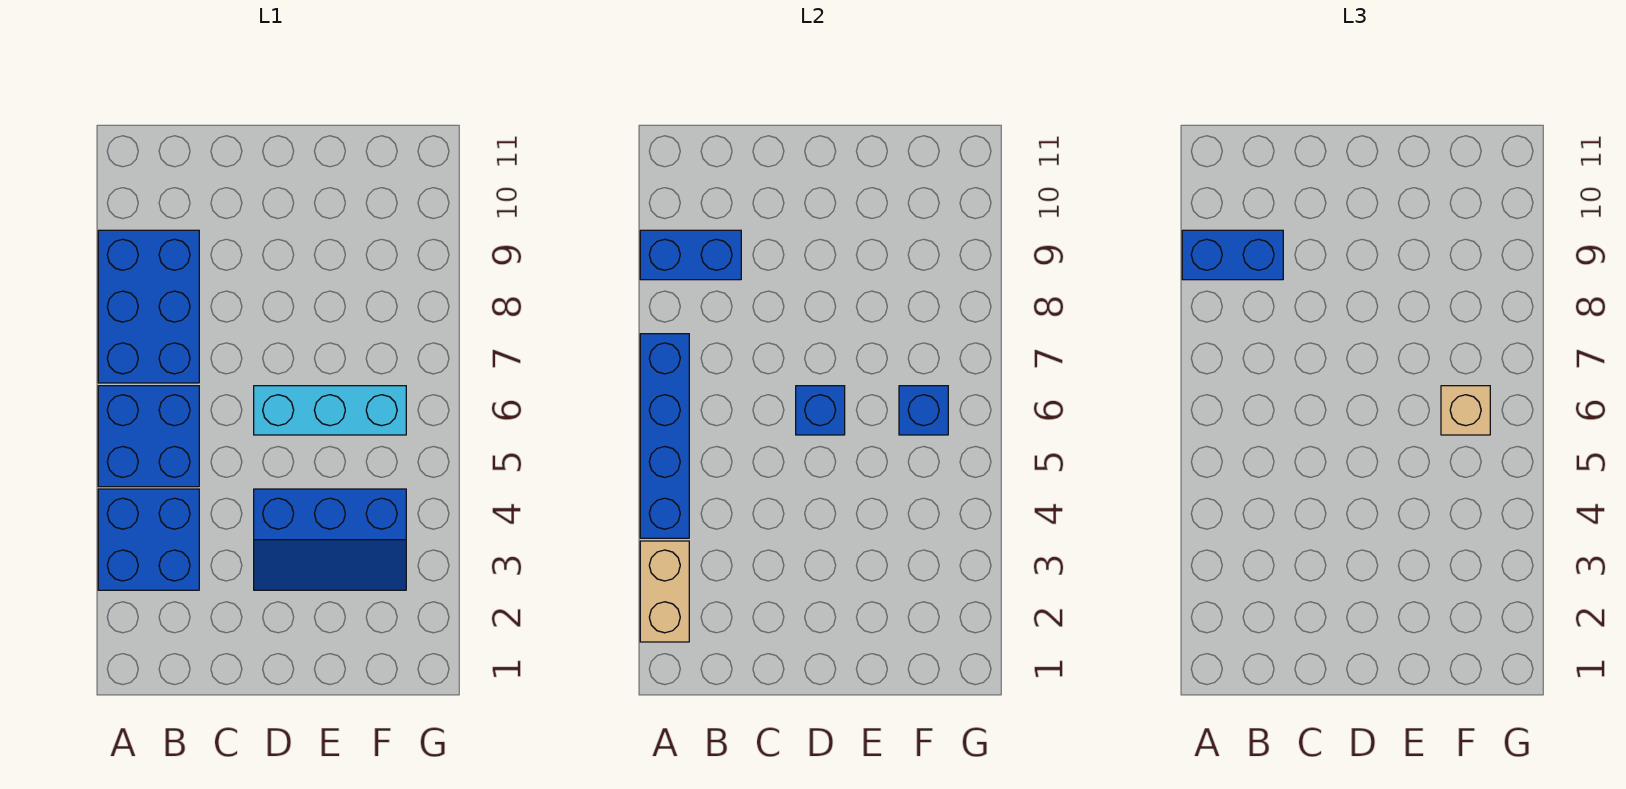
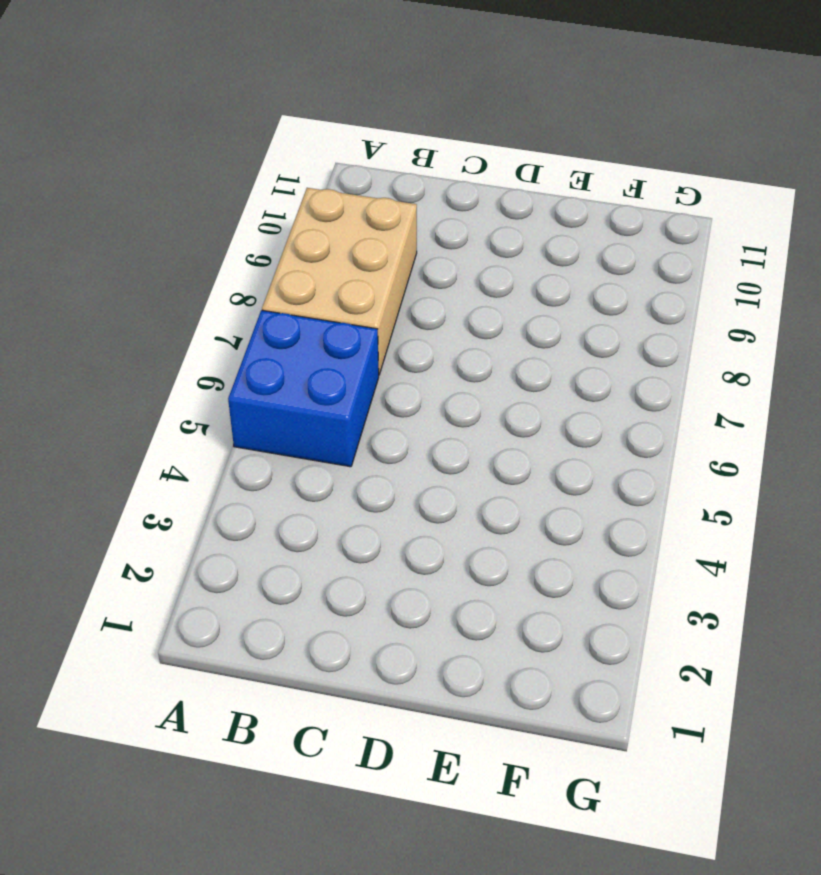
tan brick A7:B9 level 1 -> blue brick A7:B9 level 1
none -> blue brick A3:B4 level 1
none -> blue slope D3:F4 level 1 top 4
none -> cyan brick D6:F6 level 1

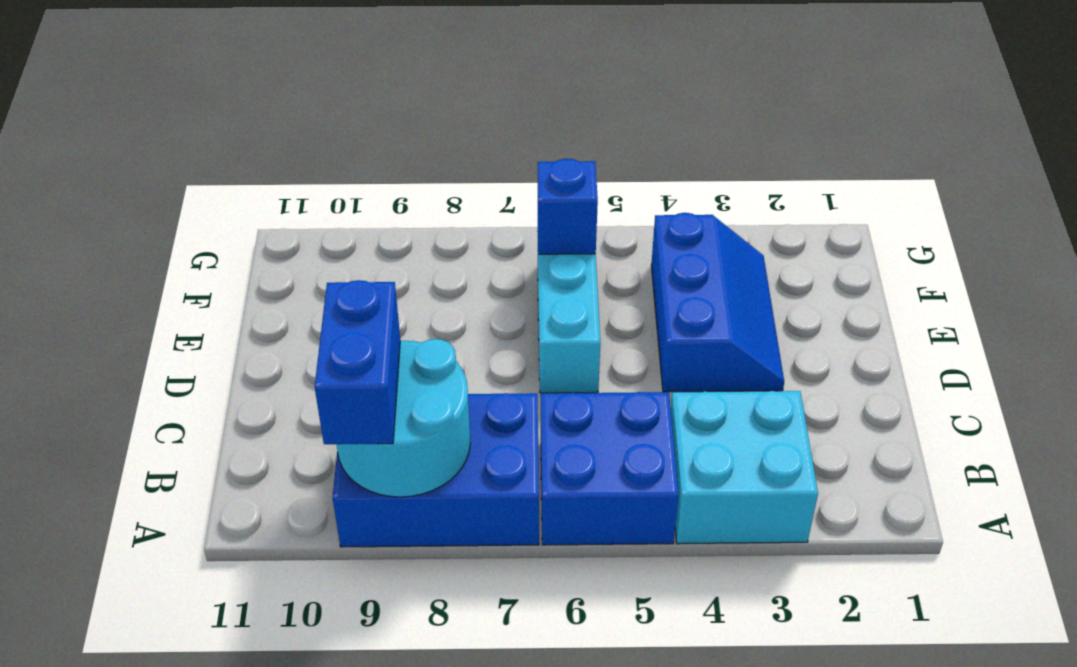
cyan brick A3:B4 level 1 -> blue brick A3:B4 level 1
cyan round brick A8:B9 level 2 -> blue brick A9:B9 level 2
none -> tan brick A2:A3 level 2
none -> blue brick A4:A7 level 2
none -> blue brick D6 level 2

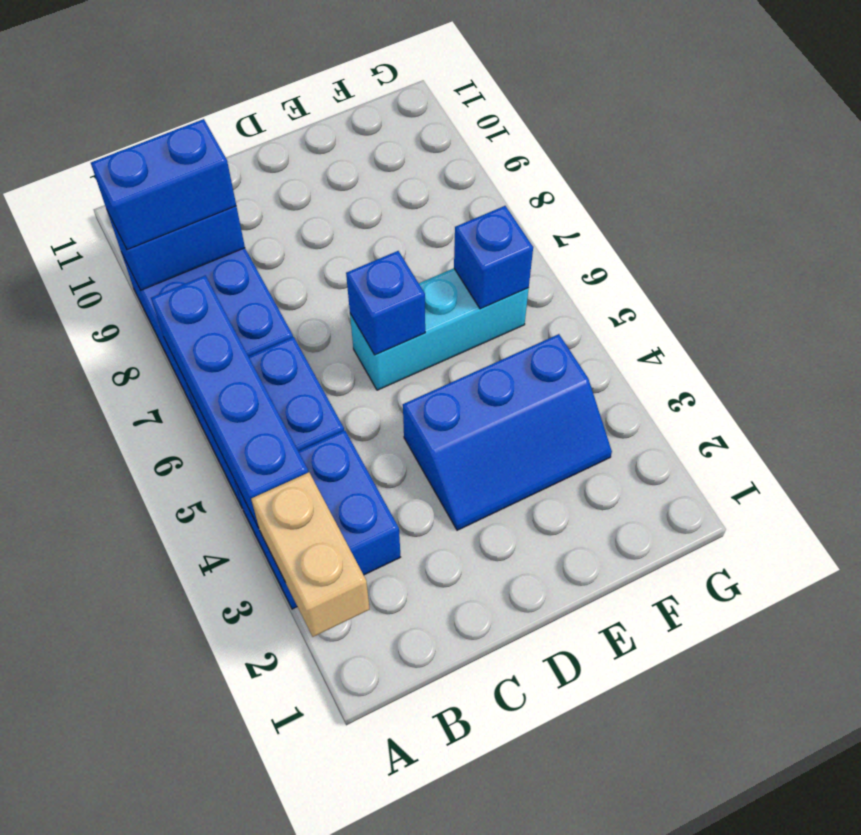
none -> tan brick F6 level 3

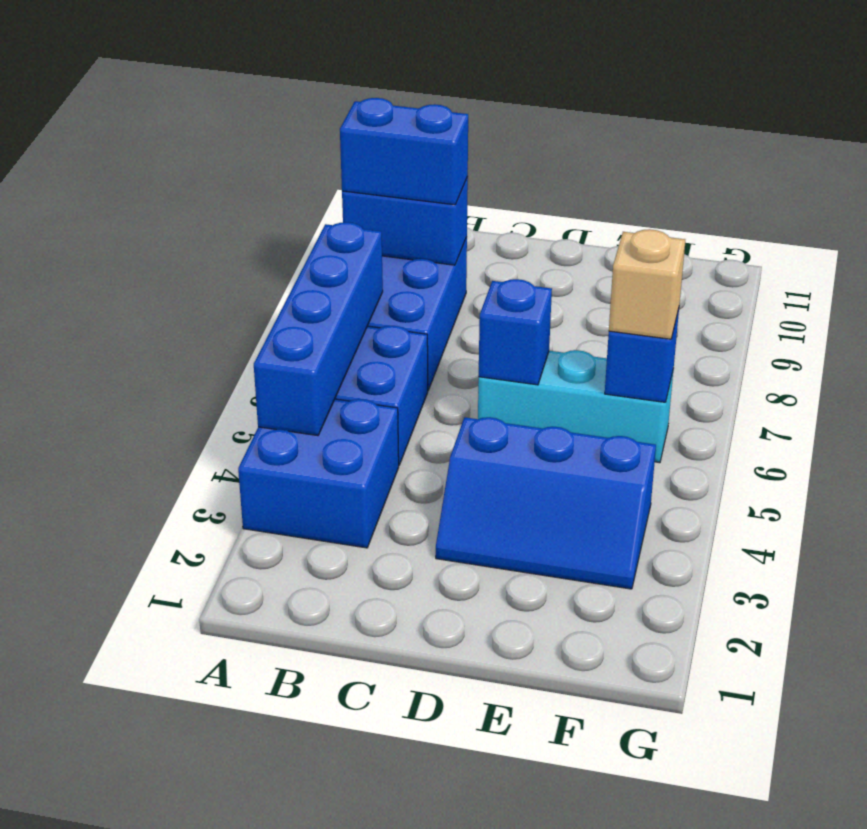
none -> tan brick A2:A3 level 2

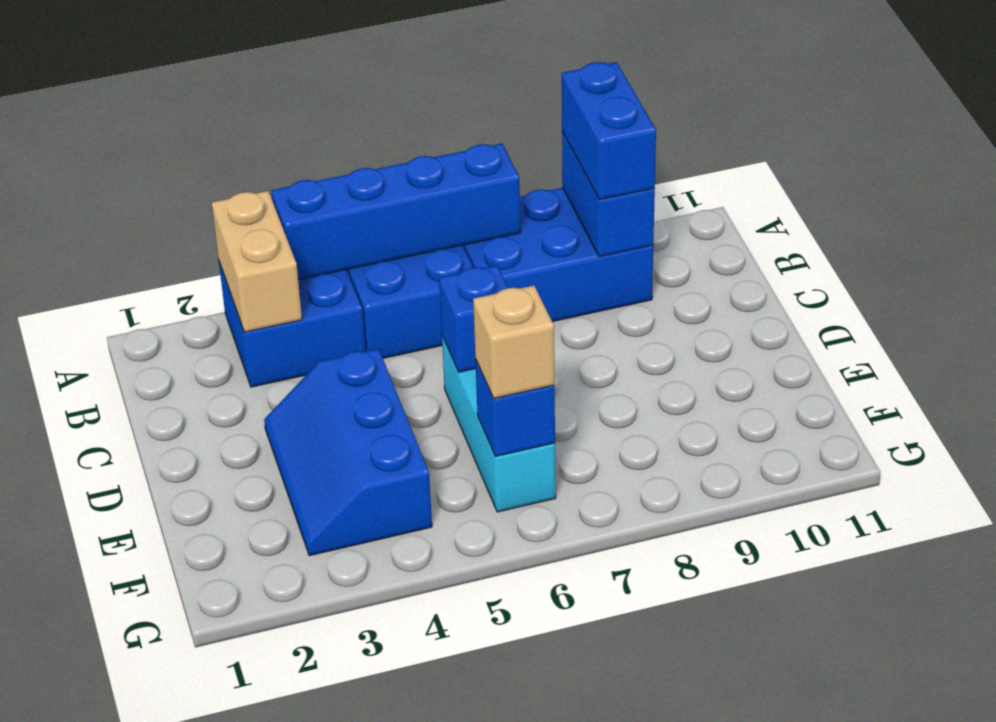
tan brick A3:B3 level 2 -> tan brick A2:A3 level 2

